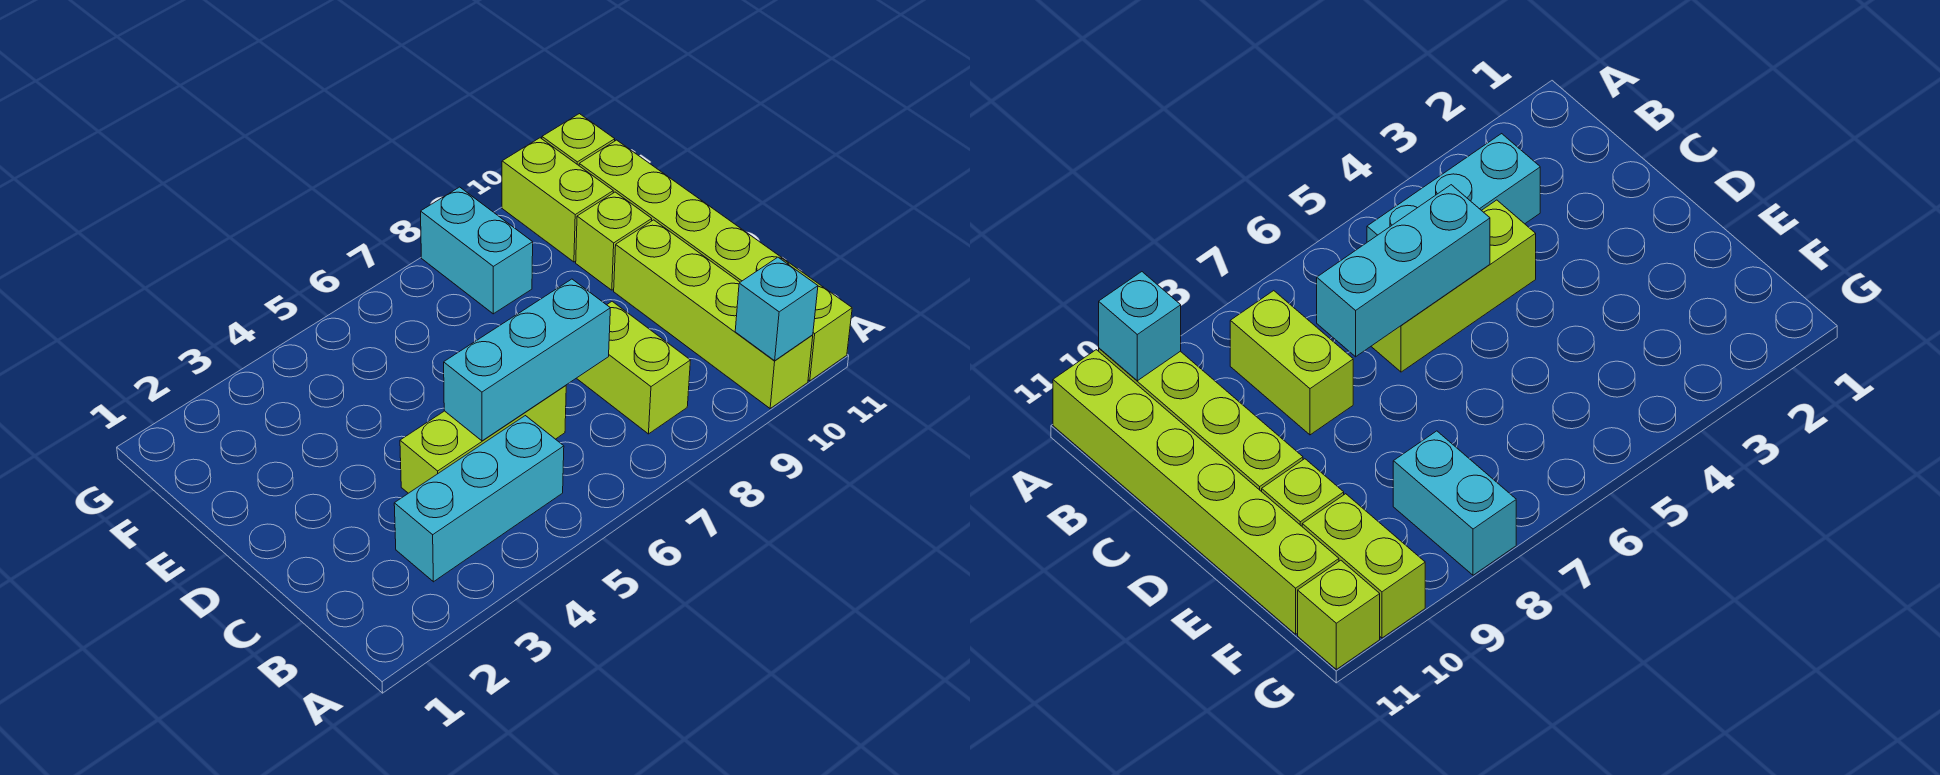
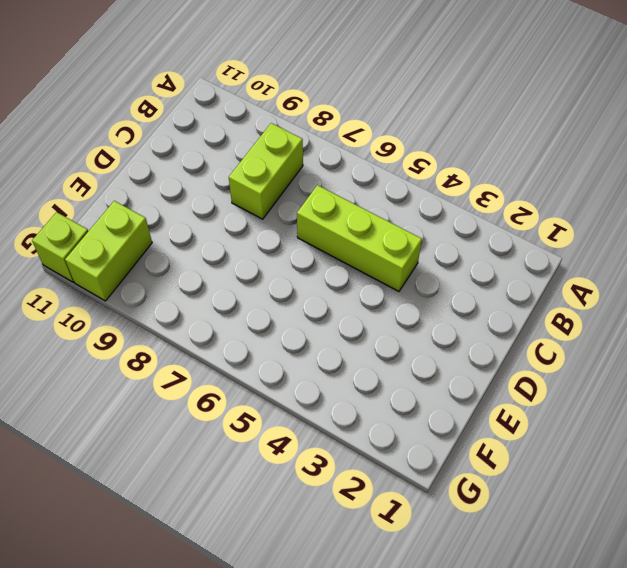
none -> lime brick A10:D10 level 1
none -> lime brick A11:F11 level 1

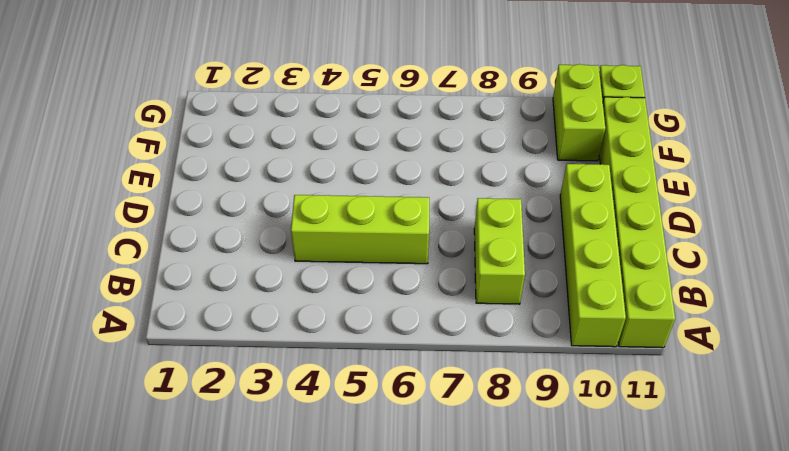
none -> cyan brick B3:B5 level 1
none -> lime brick E10 level 1

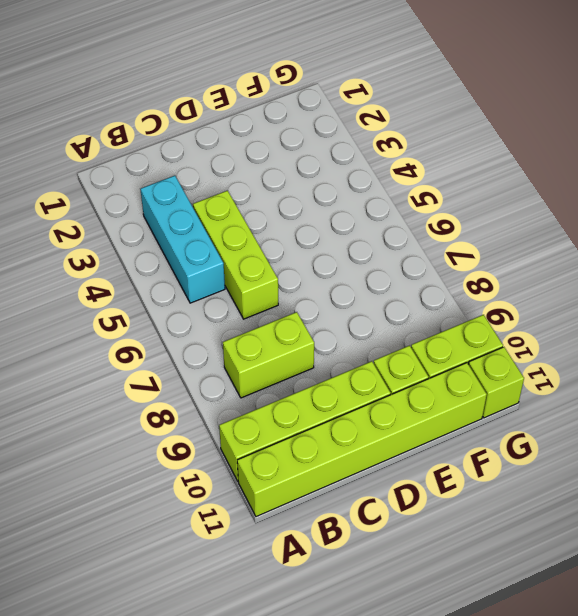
none -> cyan brick F8:G8 level 1
none -> cyan brick A10 level 2

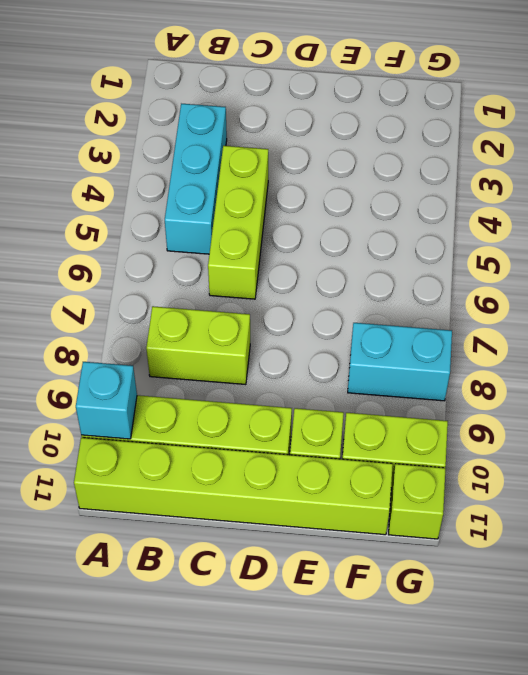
none -> cyan brick C5:C7 level 2

